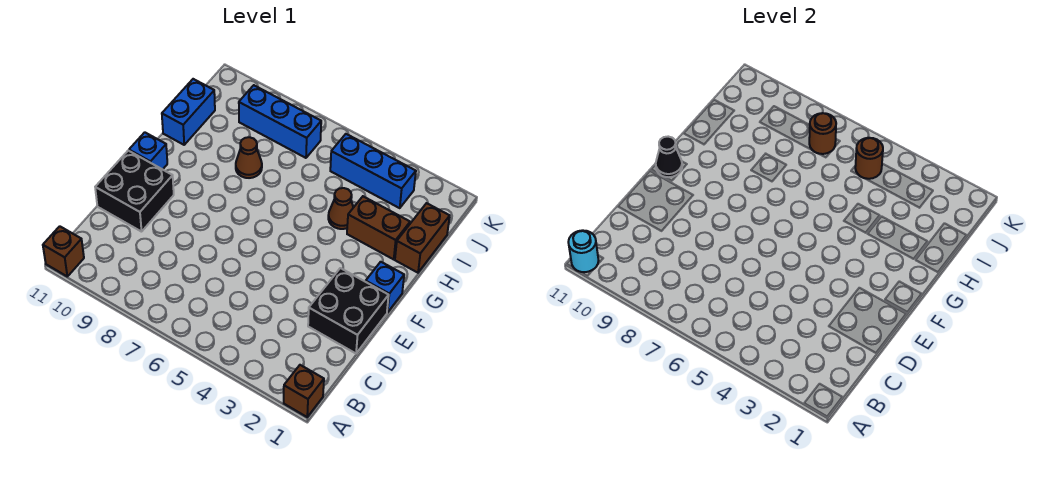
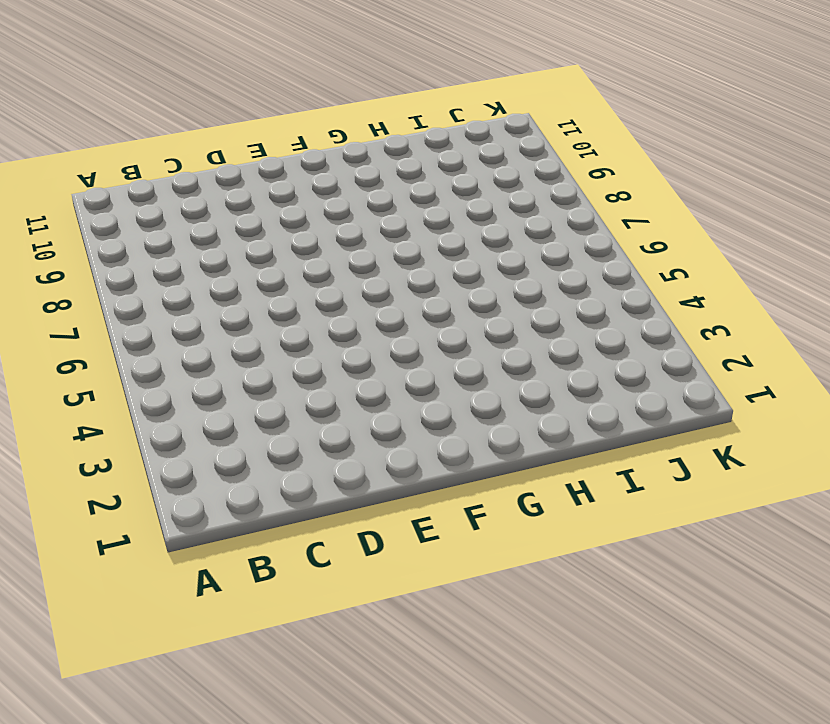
none -> brown brick A1 level 1
none -> brown brick A11 level 1
none -> black brick D1:E2 level 1

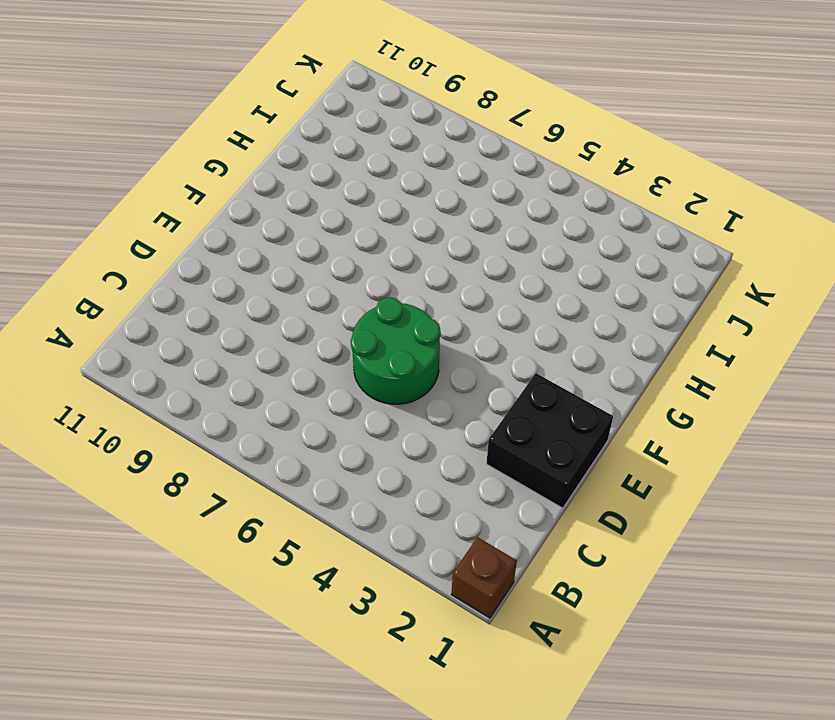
green round brick D5:E6 level 1 -> none
none -> brown brick A11 level 1
none -> black brick D10:E11 level 1
none -> blue brick F1 level 1

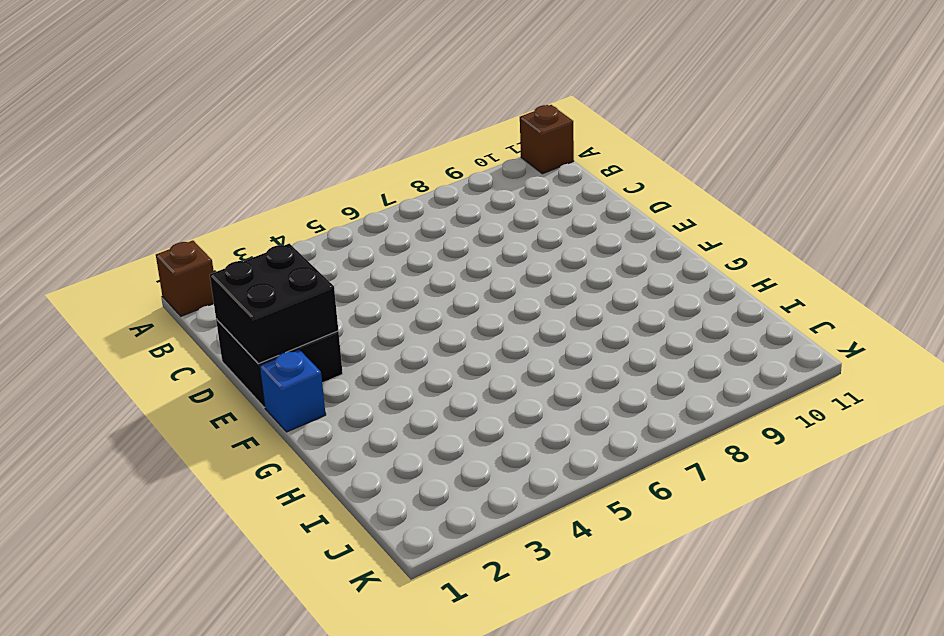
black brick D1:E2 level 2 -> black brick D10:E11 level 1
none -> blue brick F11 level 1
none -> brown brick H1:I1 level 1
none -> brown brick H2:H3 level 1

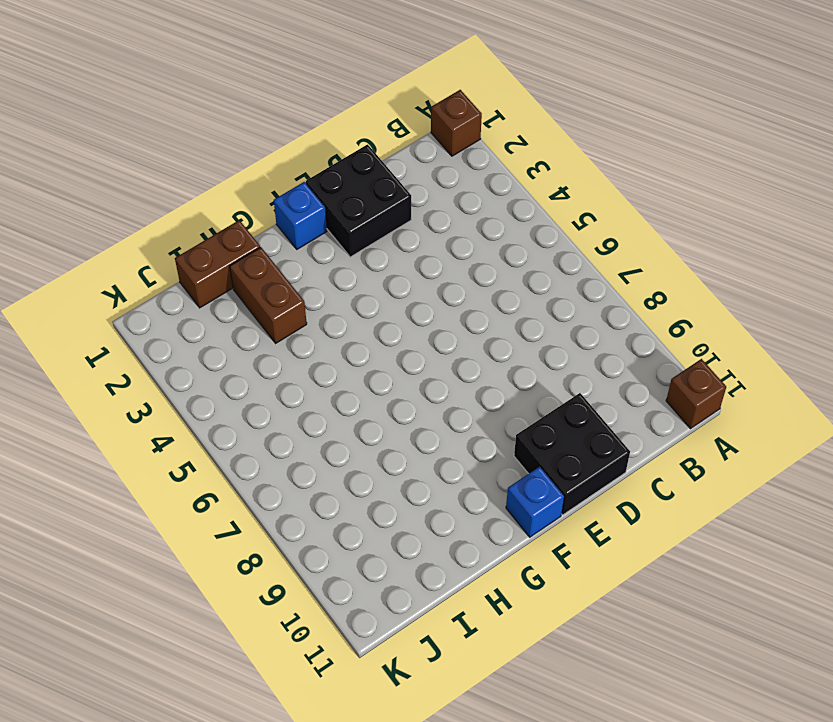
none -> brown cone H4 level 1
none -> brown cone H8 level 1
none -> blue brick H11:I11 level 1

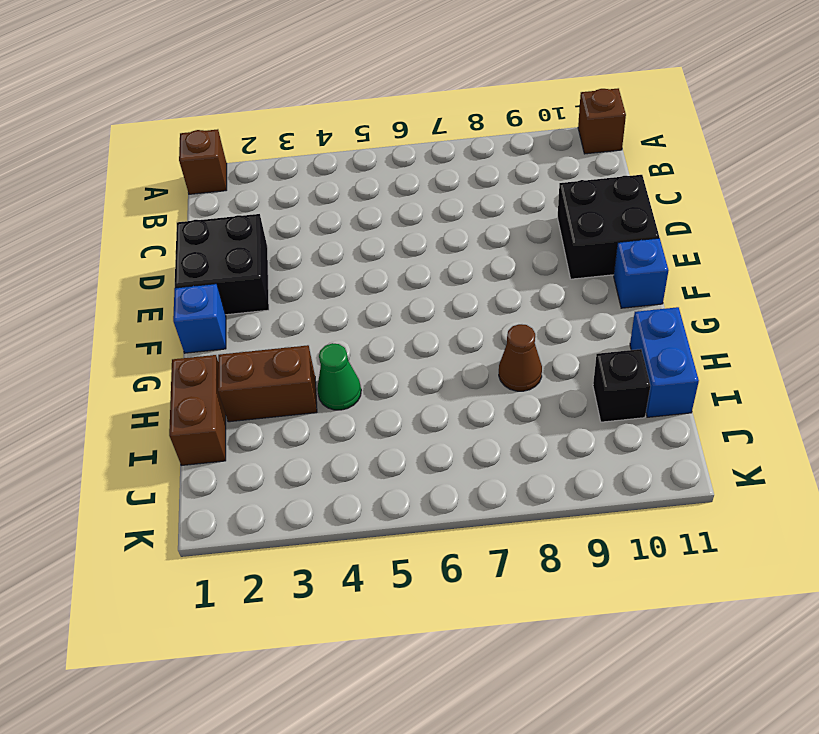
green cone H4 level 1 -> brown cone H4 level 1
black brick I10 level 1 -> none
none -> blue brick J3:J5 level 1
none -> blue brick J7:J9 level 1
none -> cyan round brick A11 level 2

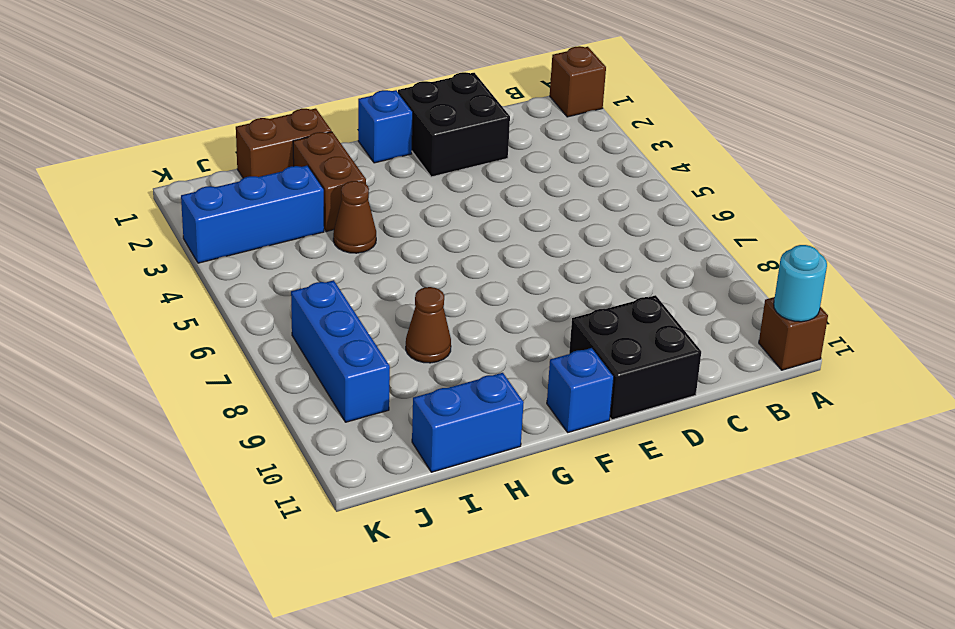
blue brick I3:K3 level 1 -> blue brick J3:J5 level 1
none -> black cone F11 level 2
none -> brown round brick J5 level 2
none -> brown round brick J7 level 2

